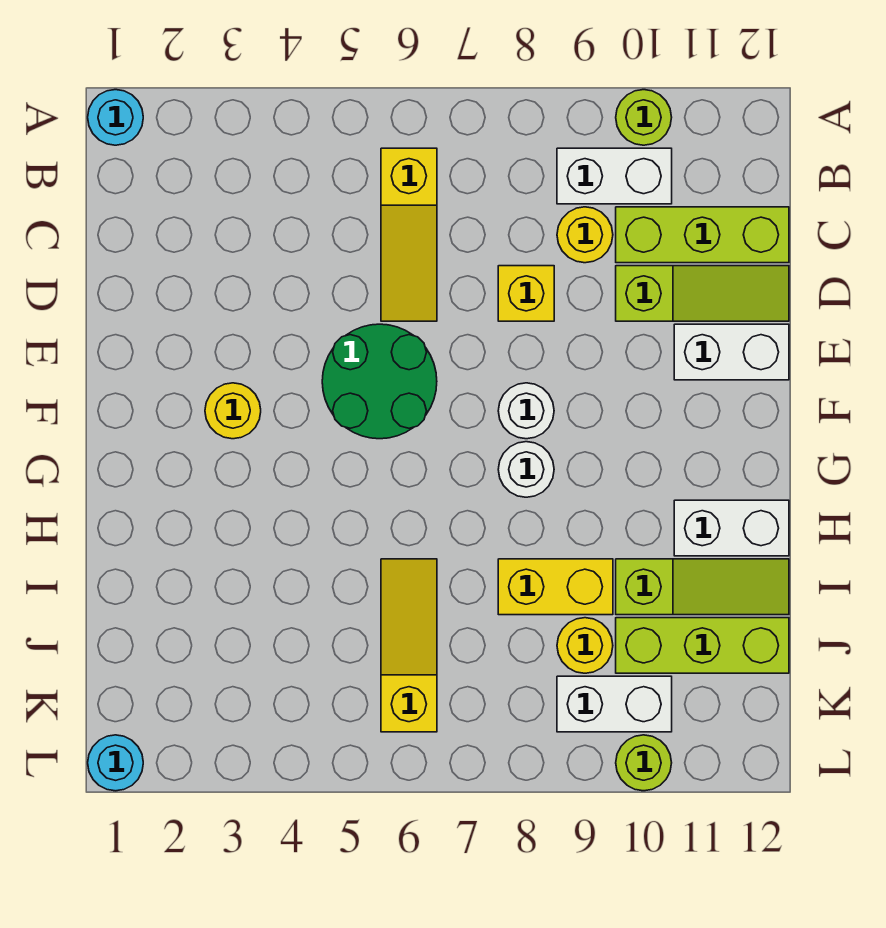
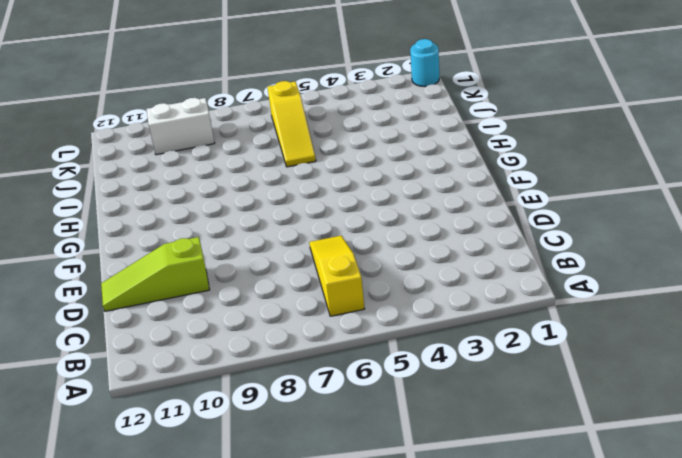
none -> cyan round brick A1 level 1
none -> lime round brick A10 level 1
none -> white brick B9:B10 level 1

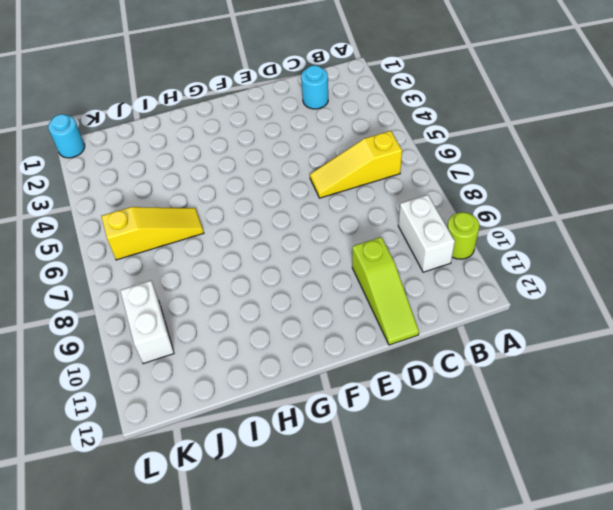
cyan round brick C2 level 1 -> cyan round brick A1 level 1
none -> yellow round brick C9 level 1
none -> lime brick C10:C12 level 1
none -> yellow brick D8 level 1

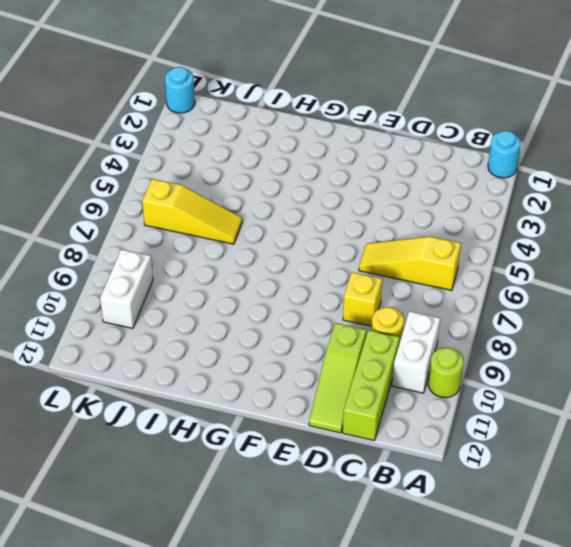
none -> green round brick E5:F6 level 1
none -> white brick E11:E12 level 1
none -> yellow round brick F3 level 1

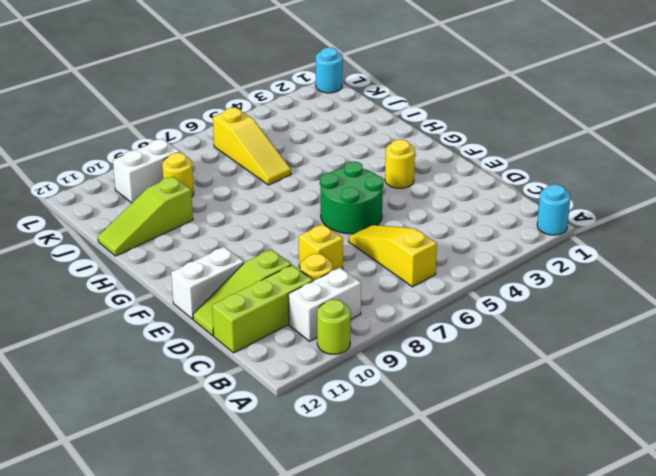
none -> white round brick F8 level 1
none -> white round brick G8 level 1
none -> white brick H11:H12 level 1

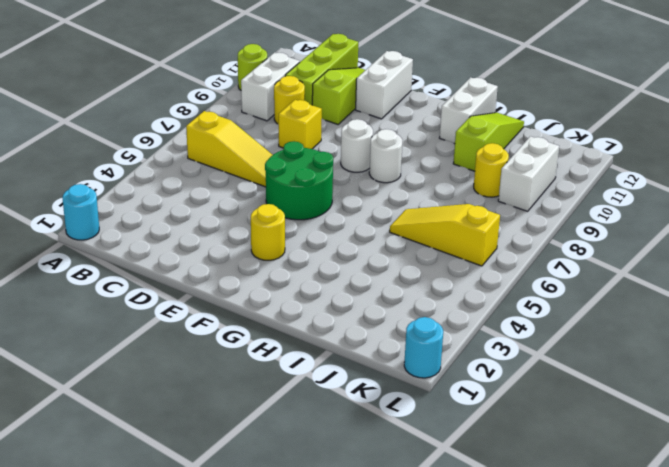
none -> yellow brick I8:I9 level 1
none -> lime brick J10:J12 level 1
none -> lime round brick L10 level 1

